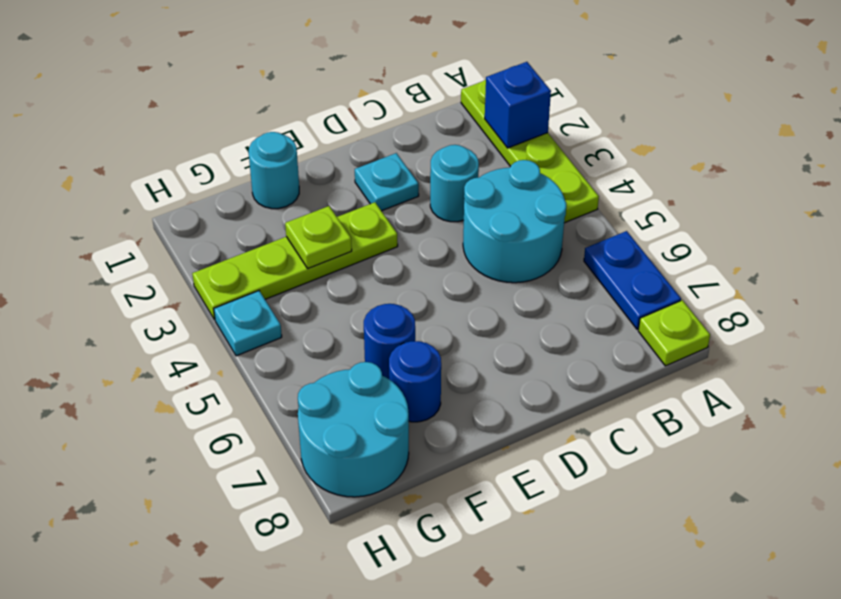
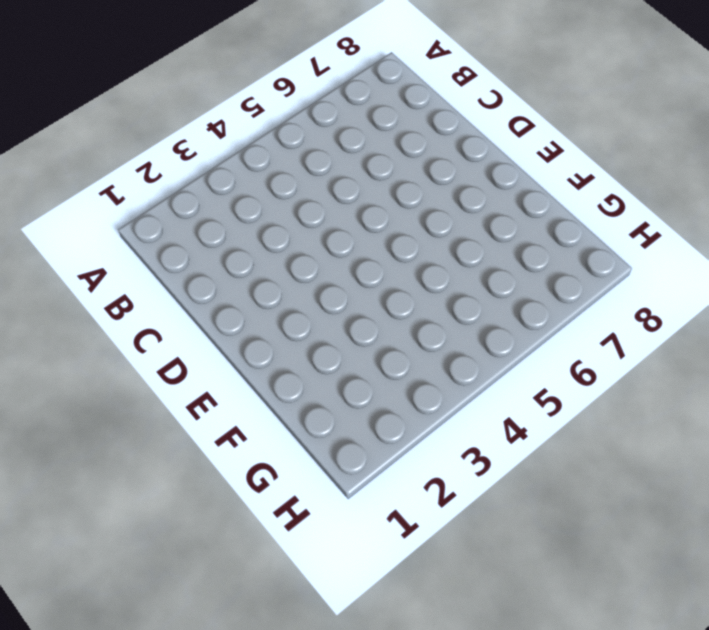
none -> lime plate A1:A4 level 1
none -> blue plate A6:A7 level 1
none -> lime plate A8 level 1

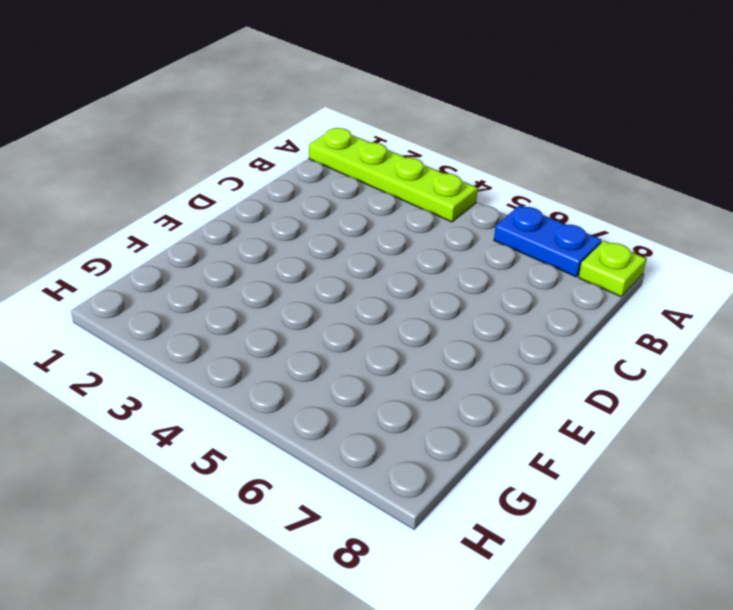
none -> cyan round brick B4:C5 level 1
none -> cyan round brick C3 level 1
none -> cyan plate D2 level 1

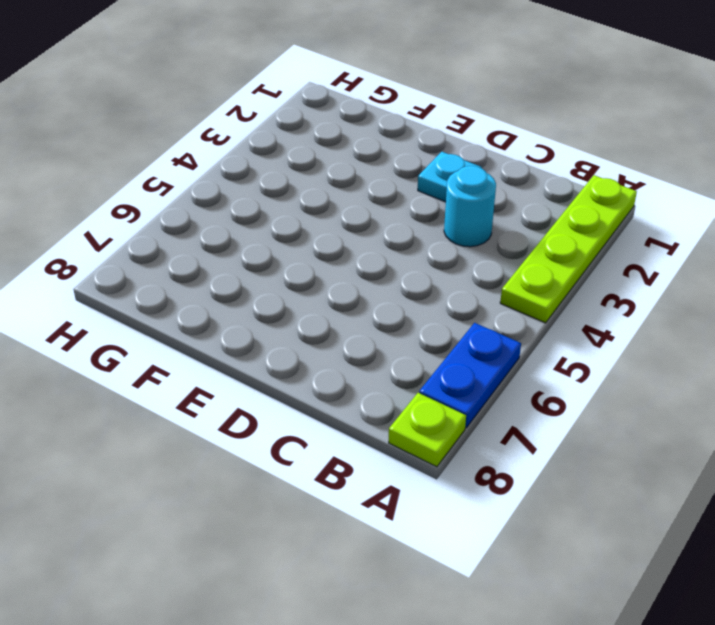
none -> cyan round brick B4:C5 level 1
none -> lime plate E3:H3 level 1
none -> cyan round brick F1 level 1

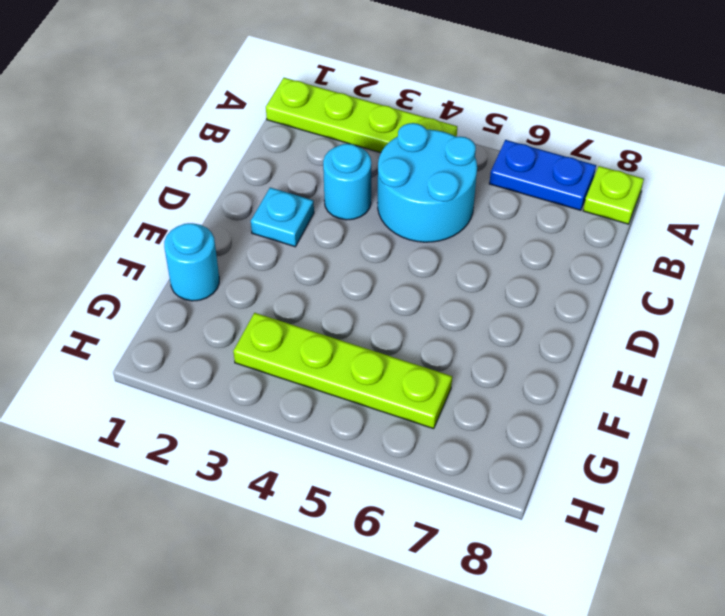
lime plate G3:G6 level 1 -> lime plate E3:H3 level 1
none -> blue round brick F6 level 1
none -> blue round brick F7 level 1
none -> cyan round brick G7:H8 level 1

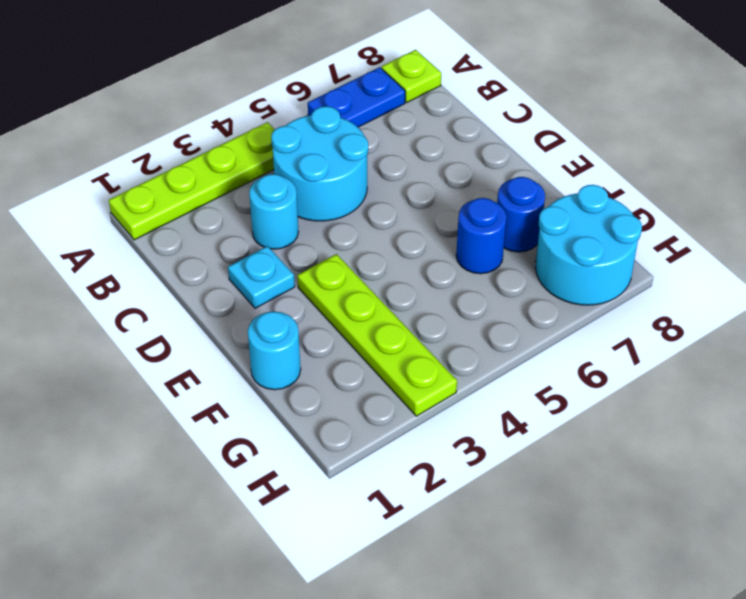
none -> cyan plate H4 level 1
none -> blue brick A2 level 2
none -> lime plate F3 level 2

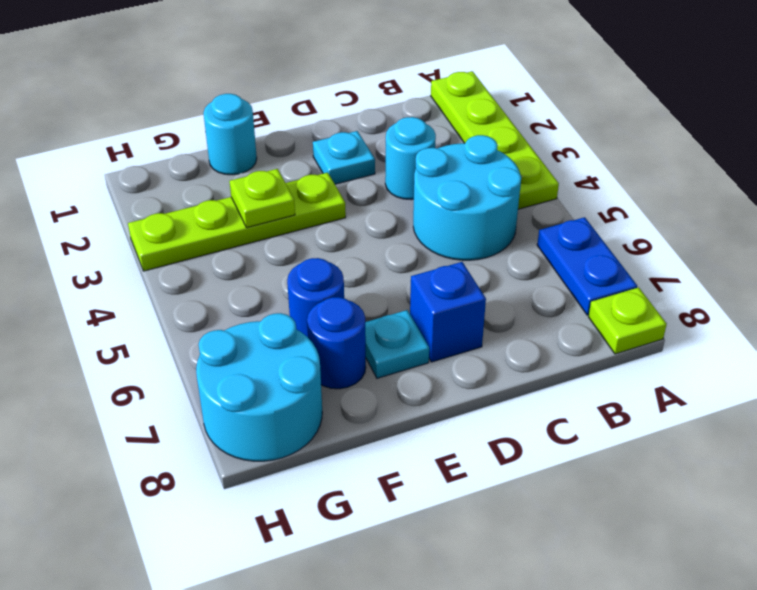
blue brick D7 level 1 -> blue brick A2 level 2
cyan plate E7 level 1 -> cyan plate H4 level 1

